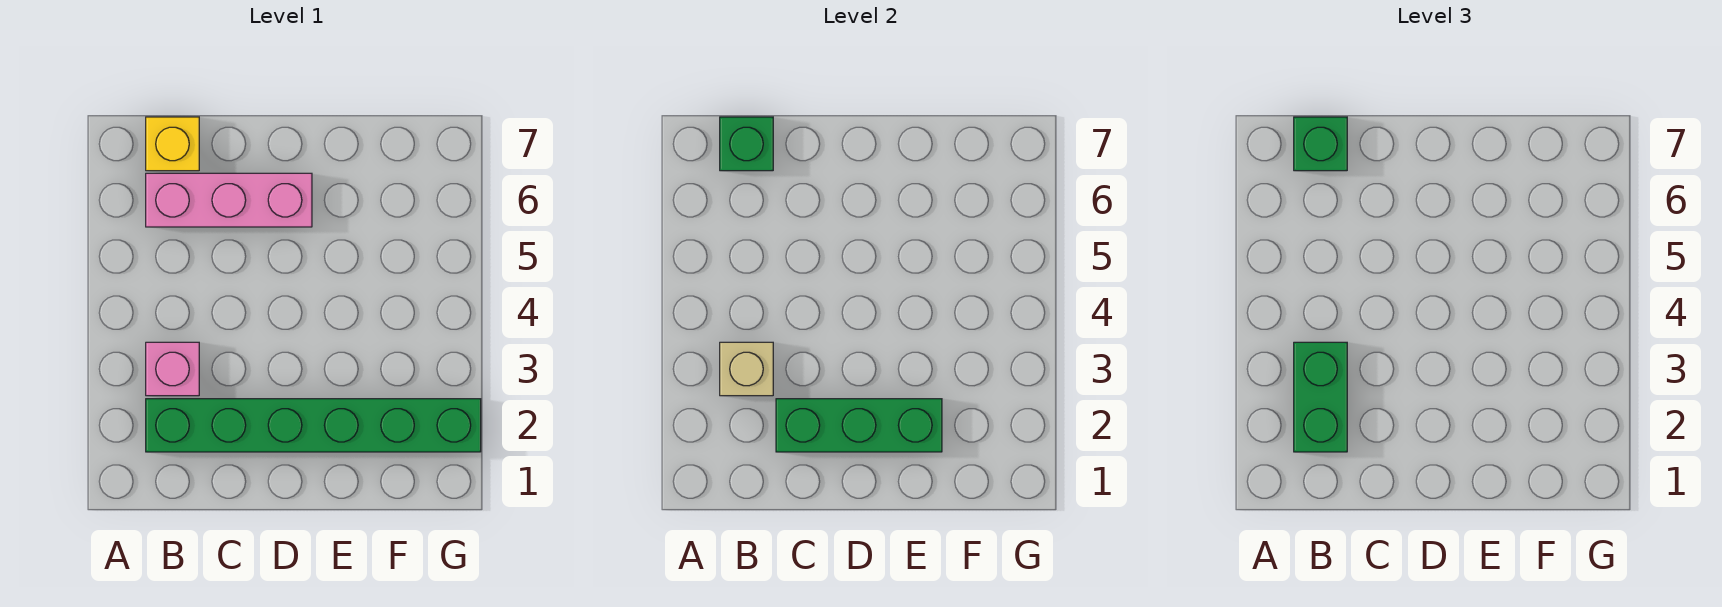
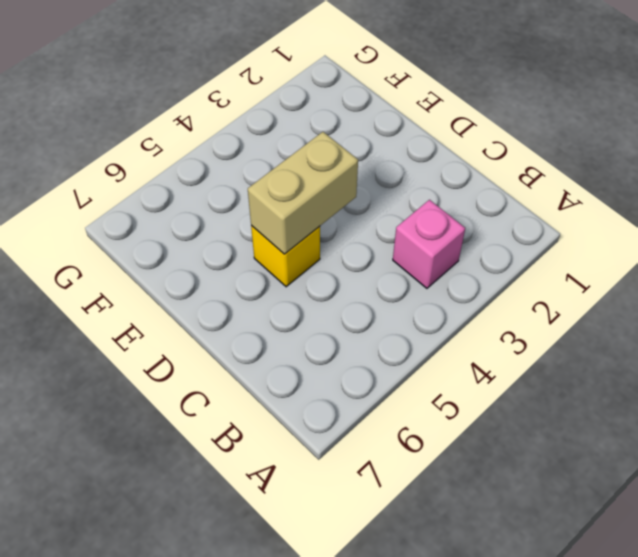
tan brick D4:D5 level 2 -> none
yellow brick D5 level 1 -> yellow brick B7 level 1
none -> green brick B2:G2 level 1
none -> pink brick B6:D6 level 1

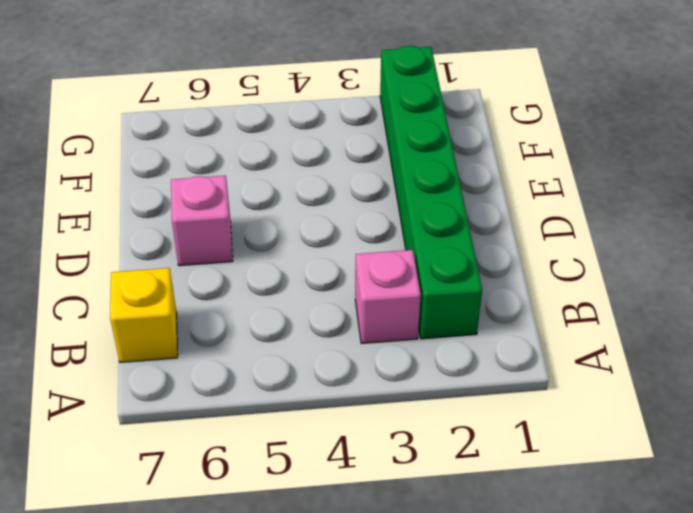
pink brick D6 level 1 -> pink brick B6:D6 level 1
none -> tan brick B3 level 2
none -> green brick B7 level 2

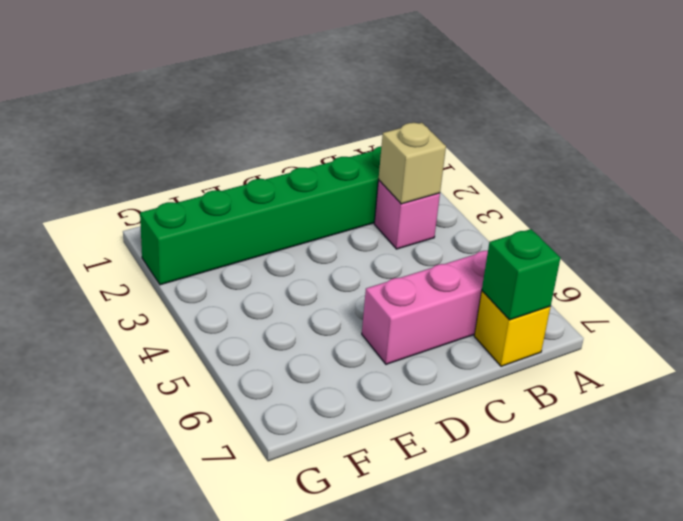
none -> green brick C2:E2 level 2
none -> green brick B2:B3 level 3

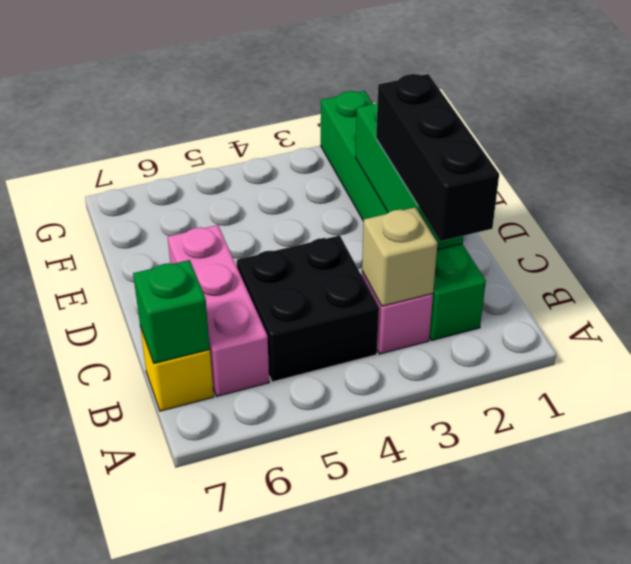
black brick B2:D2 level 3 -> green brick B2:B3 level 3
black brick B4:C5 level 1 -> none
none -> green brick B7 level 3

